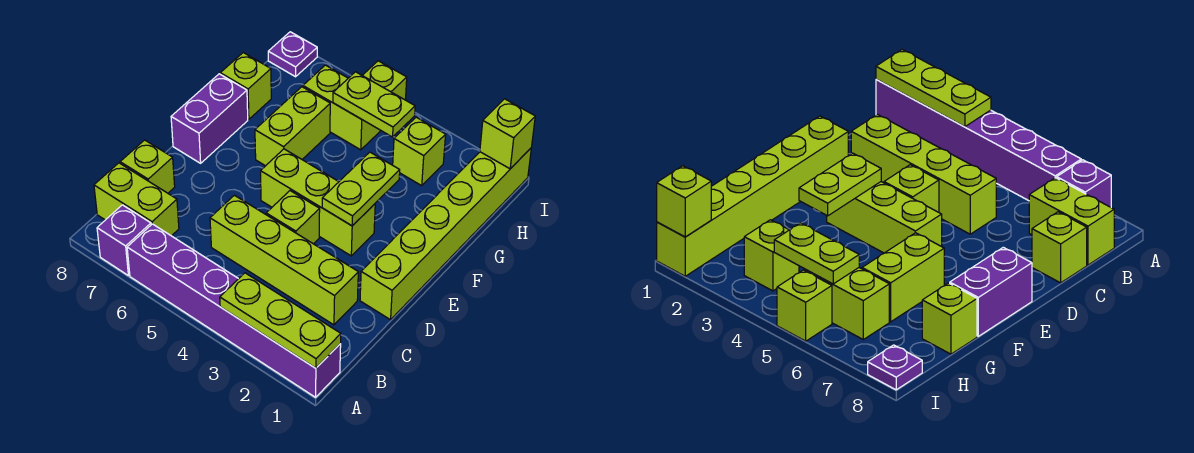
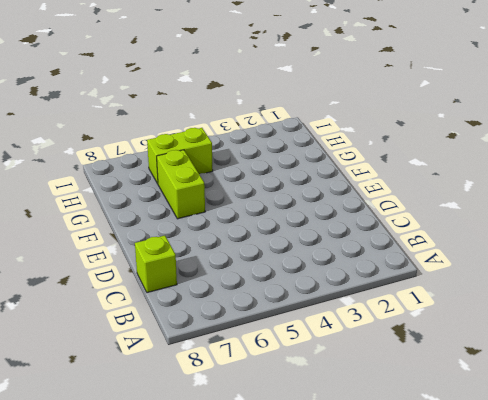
none -> purple brick A1:A6 level 1
none -> purple brick A7 level 1
none -> lime brick B7:B8 level 1

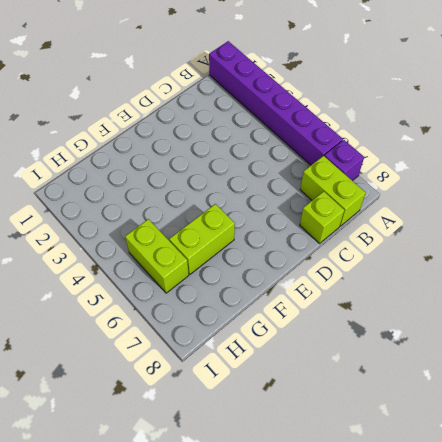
none -> lime brick C2:C5 level 1
none -> lime brick D1:I1 level 1
none -> lime brick D4 level 1

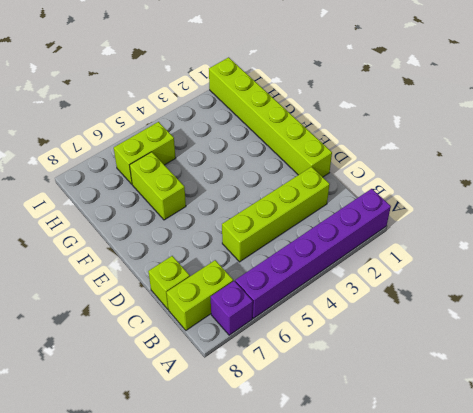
none -> lime brick D4 level 1
none -> lime brick E3:E5 level 1
none -> purple brick E8:F8 level 1

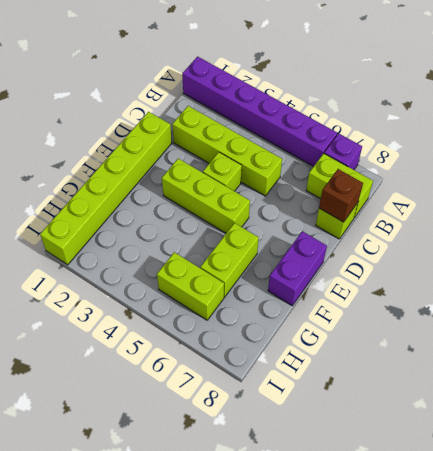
brown brick C8 level 2 -> none
none -> lime brick G8 level 1
none -> lime brick H3 level 1
none -> lime brick I5 level 1

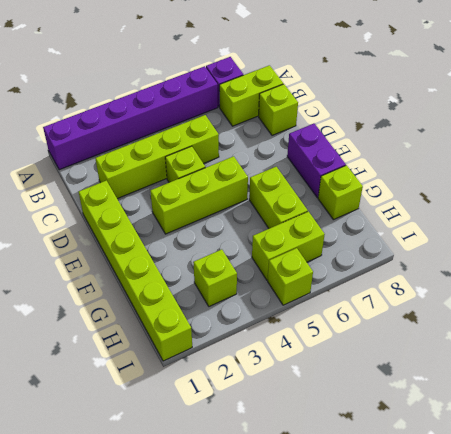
none -> purple plate I8 level 1
none -> lime plate A1:A3 level 2
none -> lime plate E3:F3 level 2

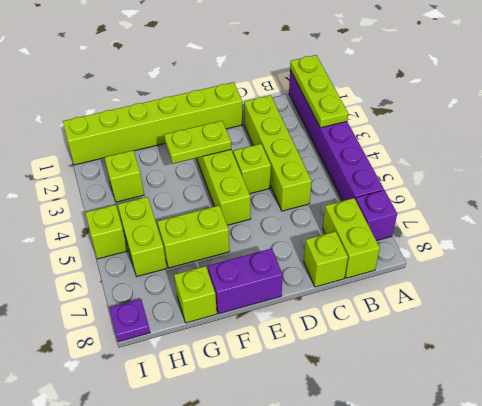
none -> lime plate H4:H5 level 2
none -> lime brick I1 level 2

